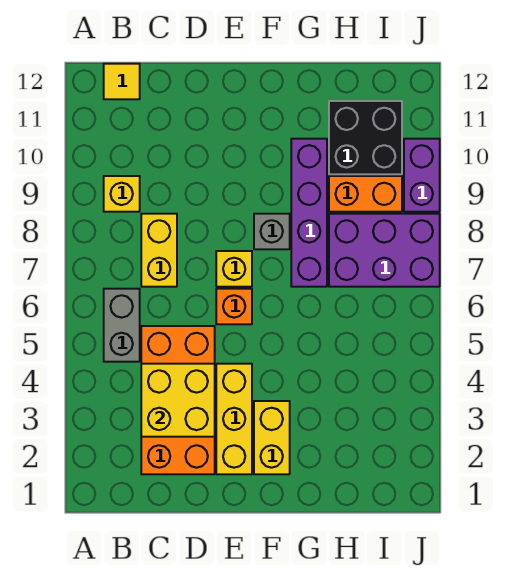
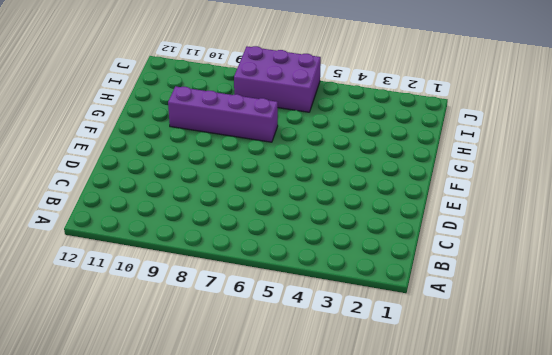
purple brick I6:J8 level 1 -> purple brick H7:J8 level 1
none -> grey brick B5:B6 level 1
none -> yellow brick B9 level 1
none -> yellow tile B12 level 1

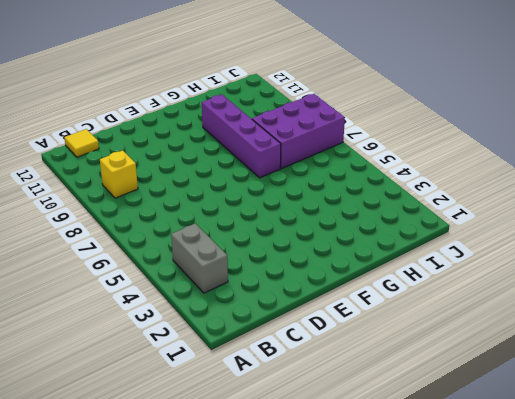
grey brick B3:B4 level 1 -> grey brick B5:B6 level 1
none -> orange brick C2:D5 level 1
none -> yellow brick C7:C8 level 1
none -> yellow brick E2:E4 level 1

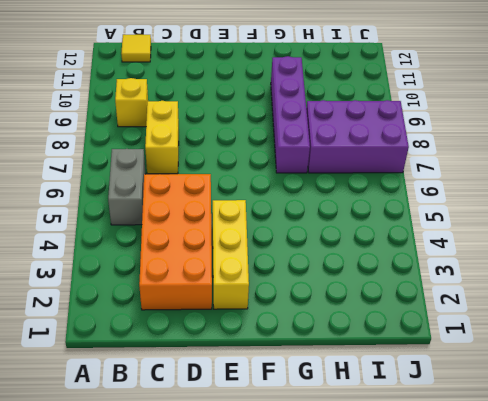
none -> orange brick E6 level 1
none -> yellow brick E7 level 1
none -> yellow brick F2:F3 level 1

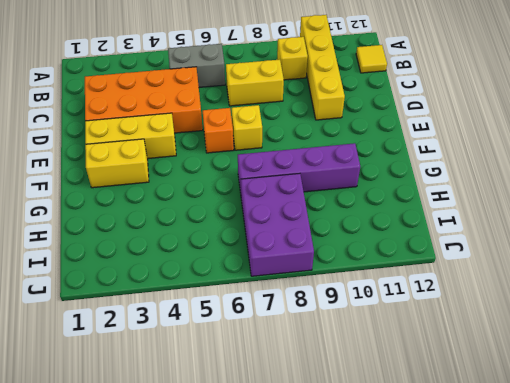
yellow brick A10:D10 level 1 -> none
none -> grey brick F8 level 1
none -> orange brick H9:I9 level 1
none -> black brick H10:I11 level 1

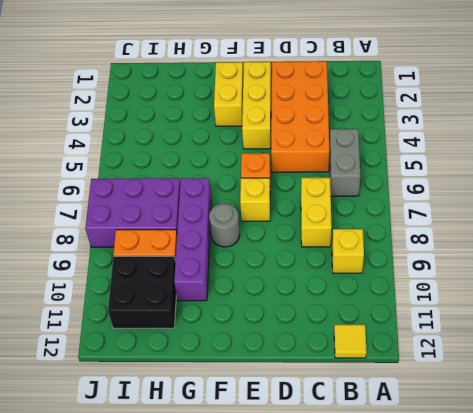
grey round brick F8 level 1 -> grey brick F8 level 1
none -> purple brick J9:J10 level 1
none -> yellow brick C3:D4 level 2

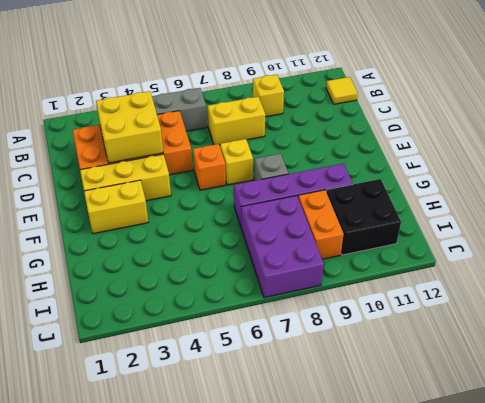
none -> purple brick J9:J10 level 1

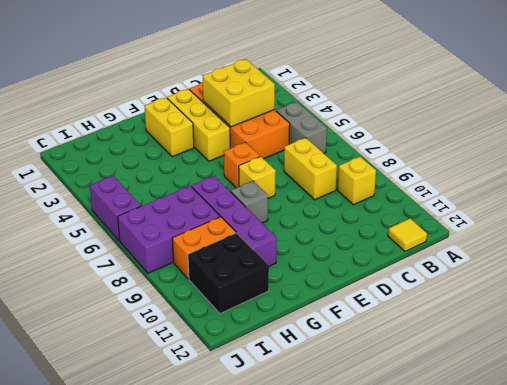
purple brick J5:J6 level 1 -> purple brick J9:J10 level 1

